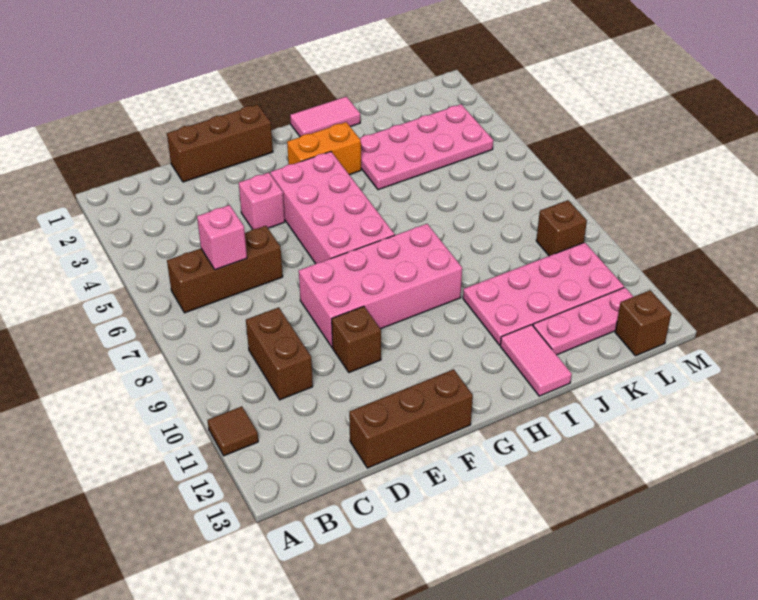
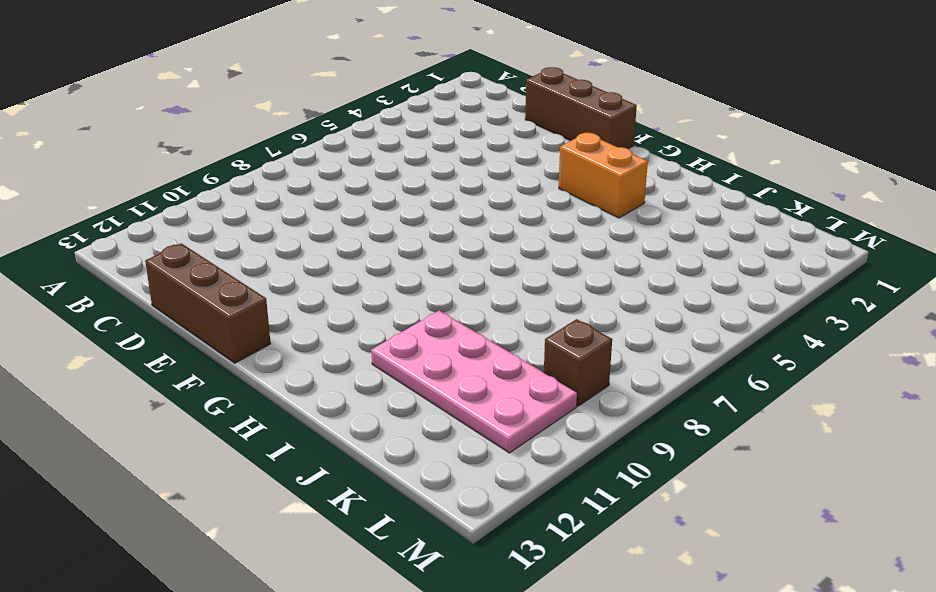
none -> brown tile A11 level 1
none -> brown brick B6:D6 level 1
none -> brown brick C9:C10 level 1

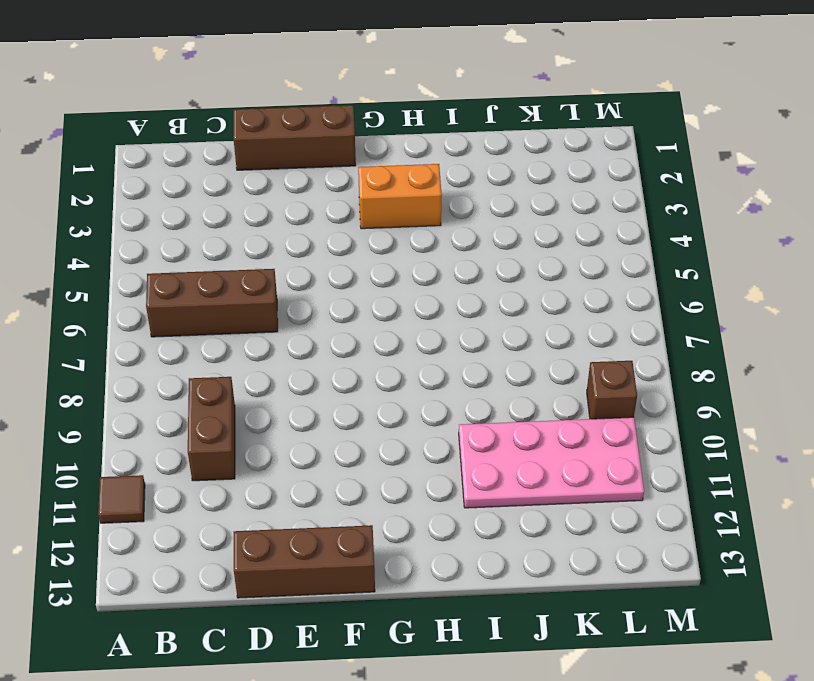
none -> pink brick E4 level 1
none -> pink brick E8:H9 level 1
none -> brown brick E10 level 1

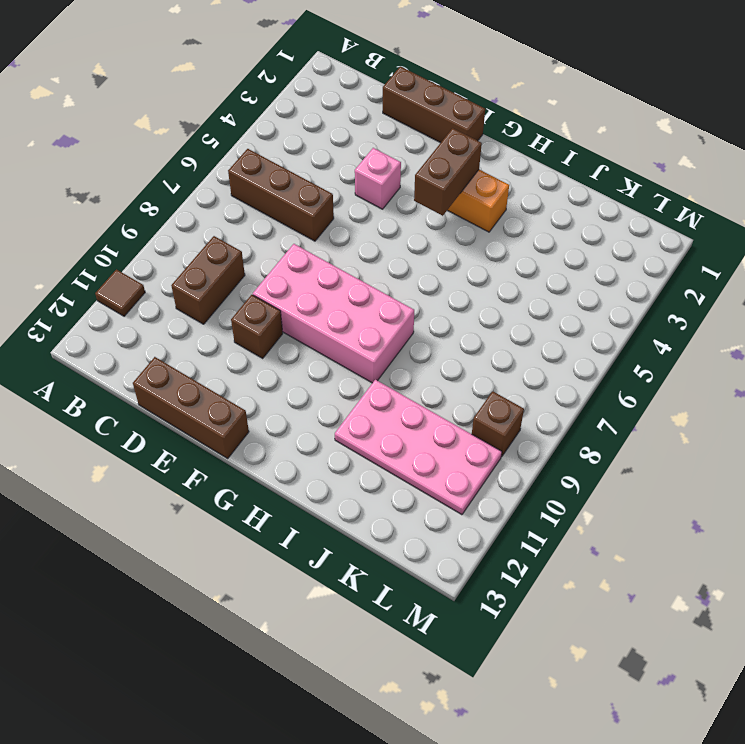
brown brick G3:G4 level 2 -> none
none -> pink brick F4:G7 level 1
none -> pink tile H1:I1 level 1
none -> pink plate I3:L4 level 1

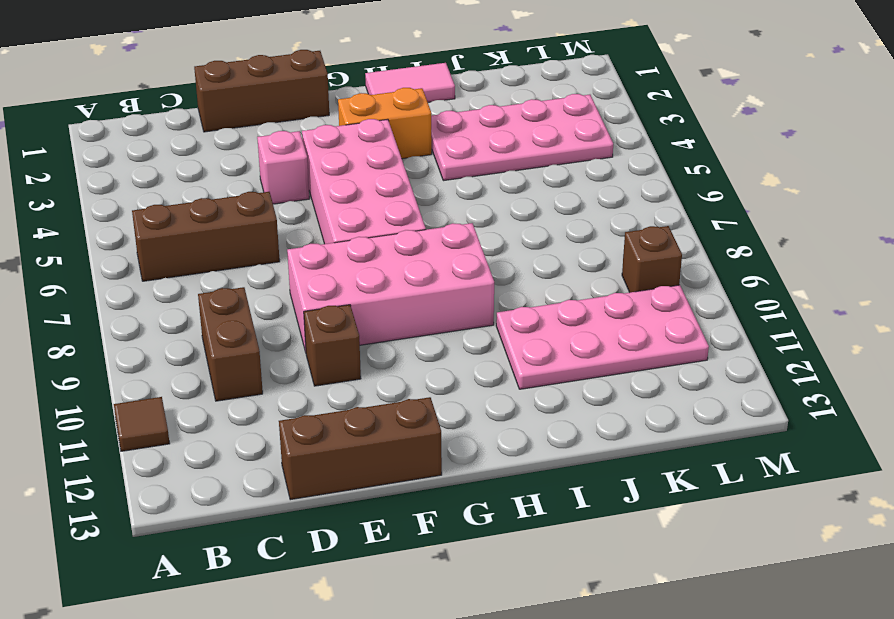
none -> pink tile I12:I13 level 1
none -> pink plate J12:L12 level 1
none -> brown brick L13 level 1

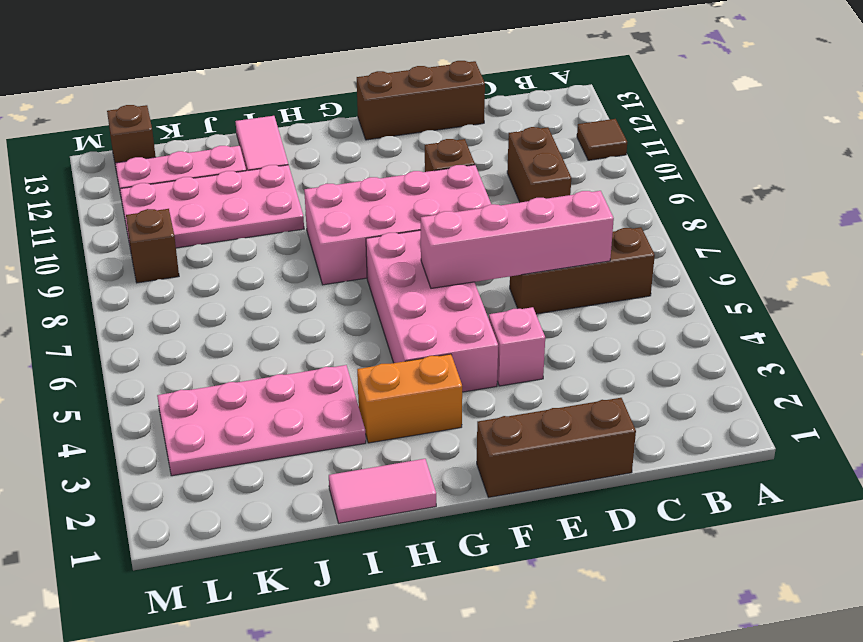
pink brick C6:F6 level 2 -> pink brick C6 level 2

